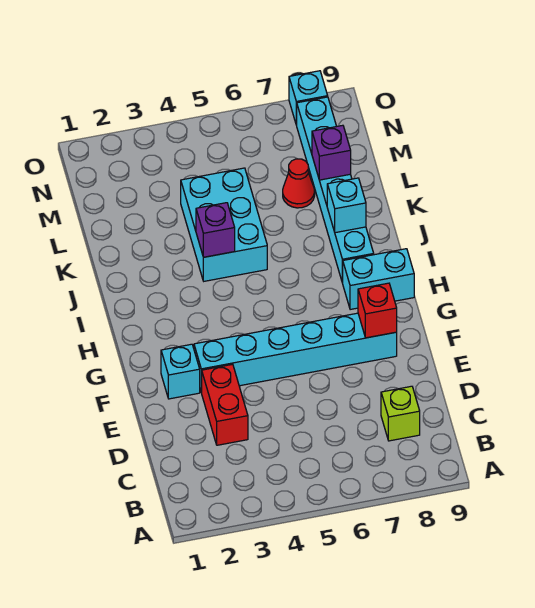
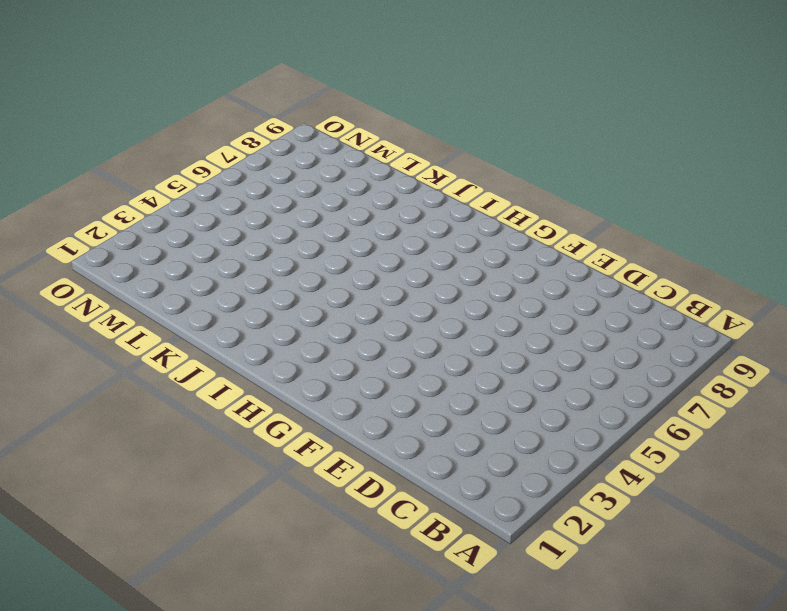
none -> lime brick C8 level 1
none -> red brick D3:E3 level 1
none -> cyan brick F2 level 1

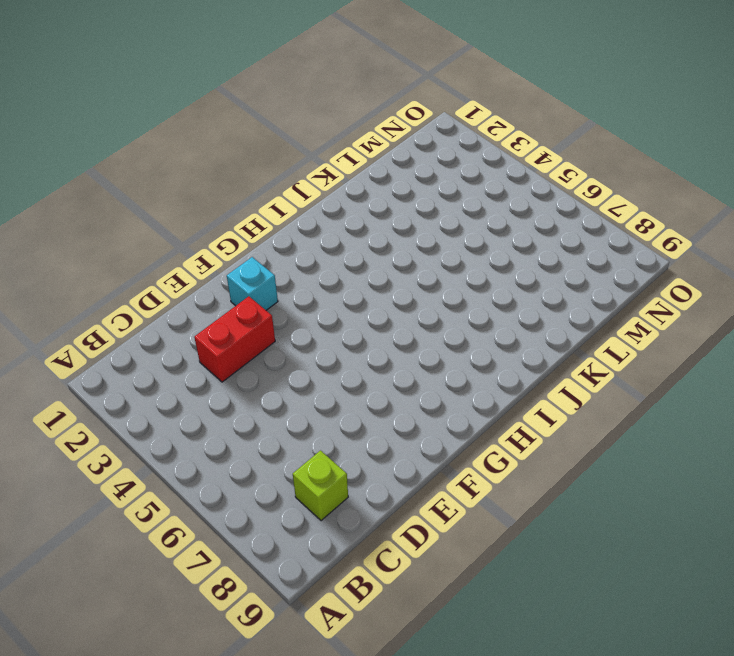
none -> cyan brick F3:F8 level 1
none -> cyan brick H8:H9 level 1
none -> cyan brick I8:N8 level 1

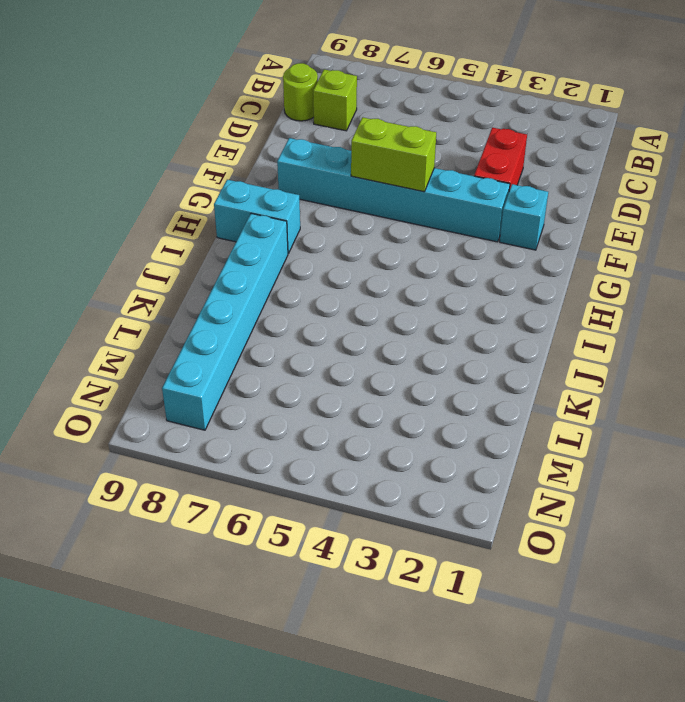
lime round brick C9 level 1 -> none
lime brick F5:F6 level 2 -> none
none -> cyan brick J4:L5 level 1
none -> red cone L7 level 1
none -> cyan brick O8 level 1

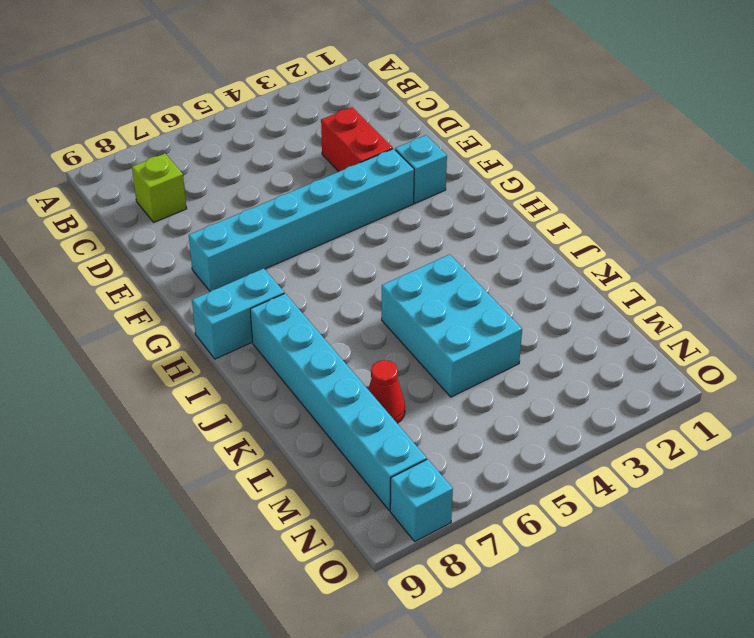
none -> red brick F8 level 2
none -> purple brick J4 level 2
none -> cyan brick J8 level 2

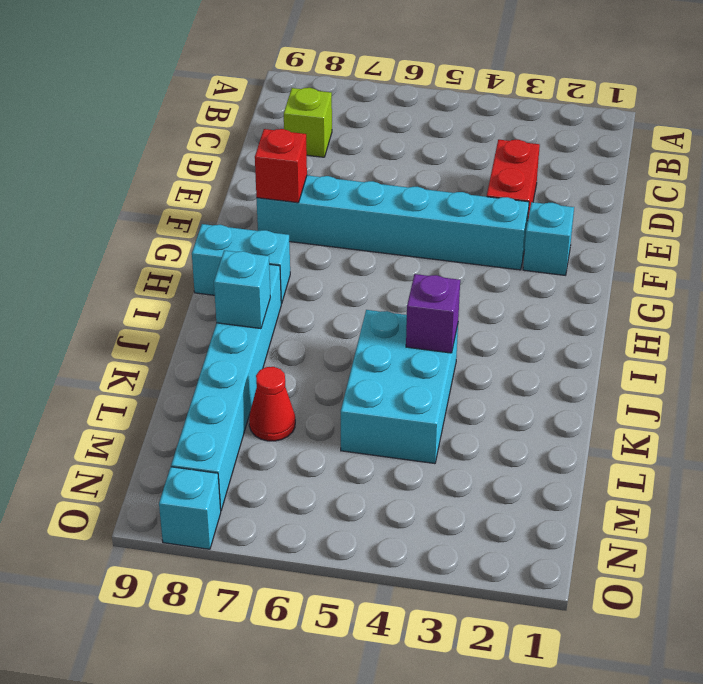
none -> purple brick L8 level 2

